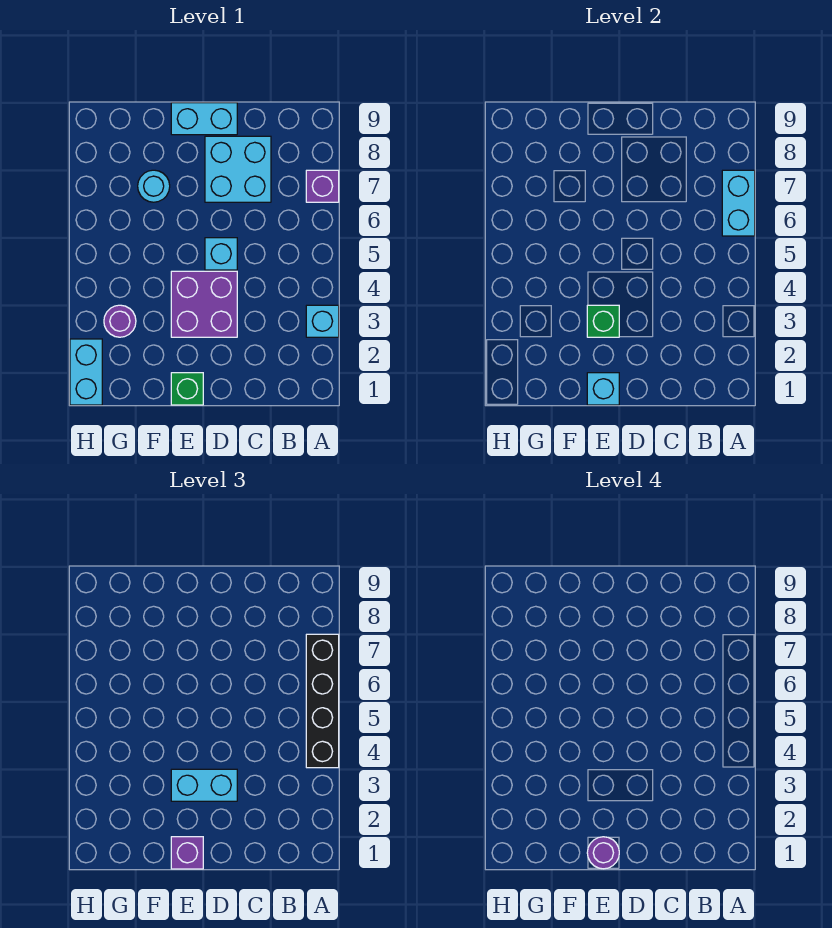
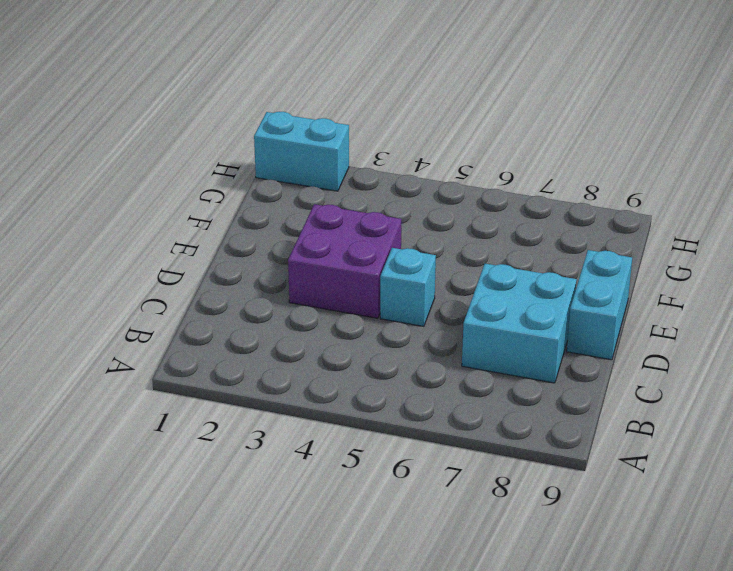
none -> cyan brick A3 level 1
none -> purple brick A7 level 1
none -> green brick E1 level 1

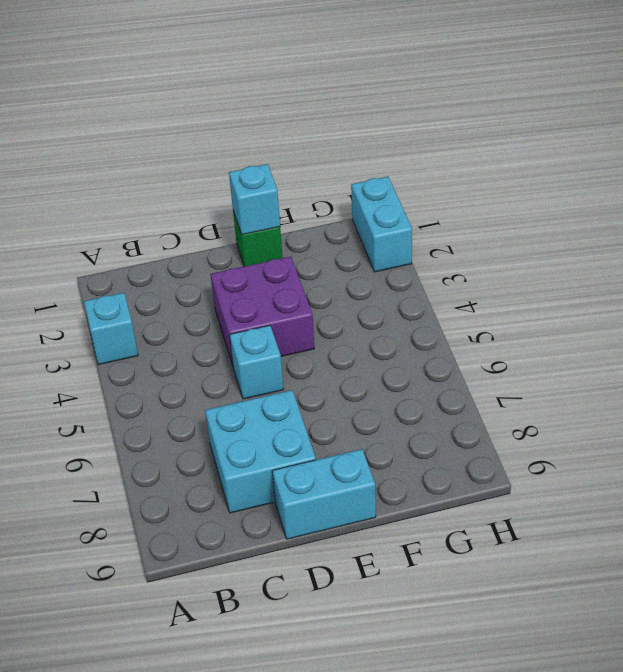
none -> purple brick A7 level 1
none -> cyan round brick F7 level 1
none -> purple round brick G3 level 1

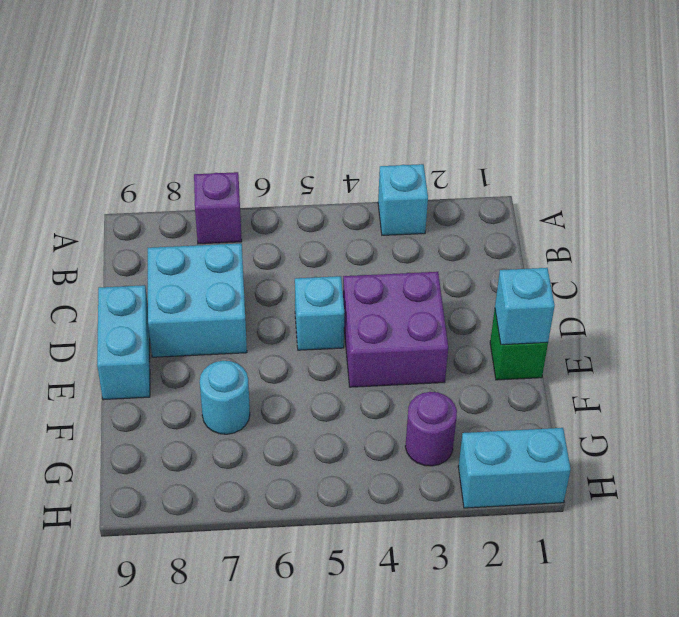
none -> cyan brick A6:A7 level 2
none -> green brick E3 level 2
none -> black brick A4:A7 level 3

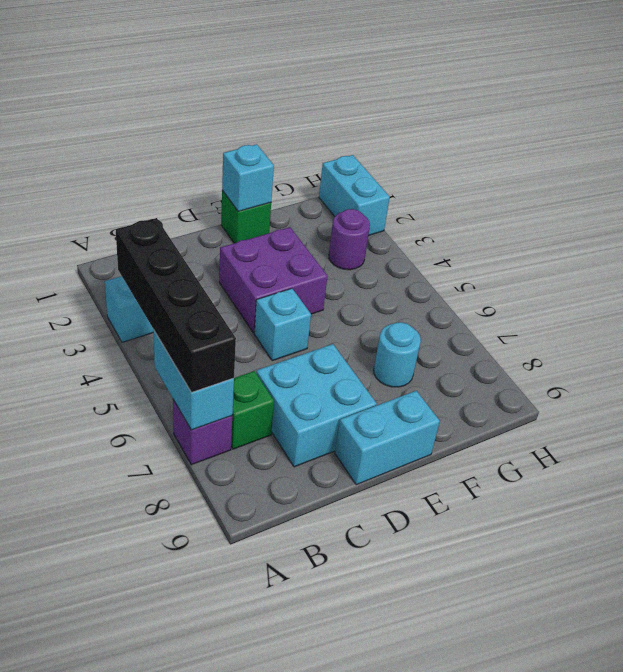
green brick B7 level 1 -> green brick E3 level 2
none -> cyan brick D3:E3 level 3
none -> purple brick E1 level 3
none -> purple round brick E1 level 4

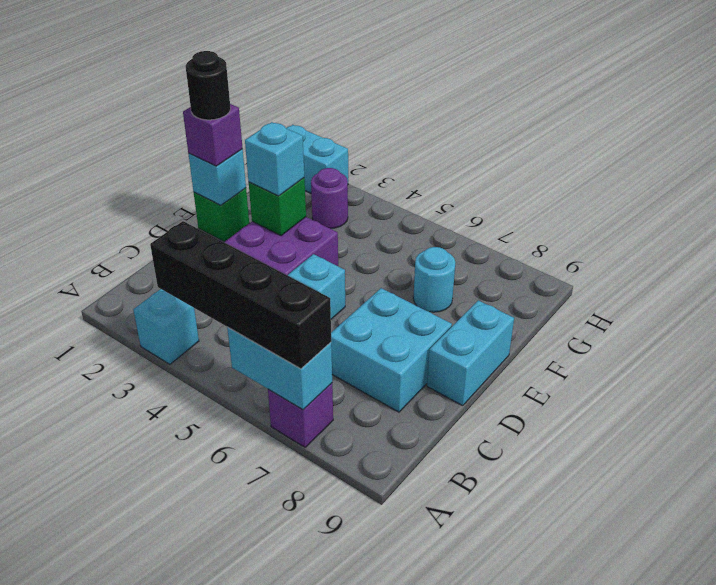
black round brick E1 level 4 -> purple round brick E1 level 4
cyan brick E3 level 3 -> cyan brick D3:E3 level 3

